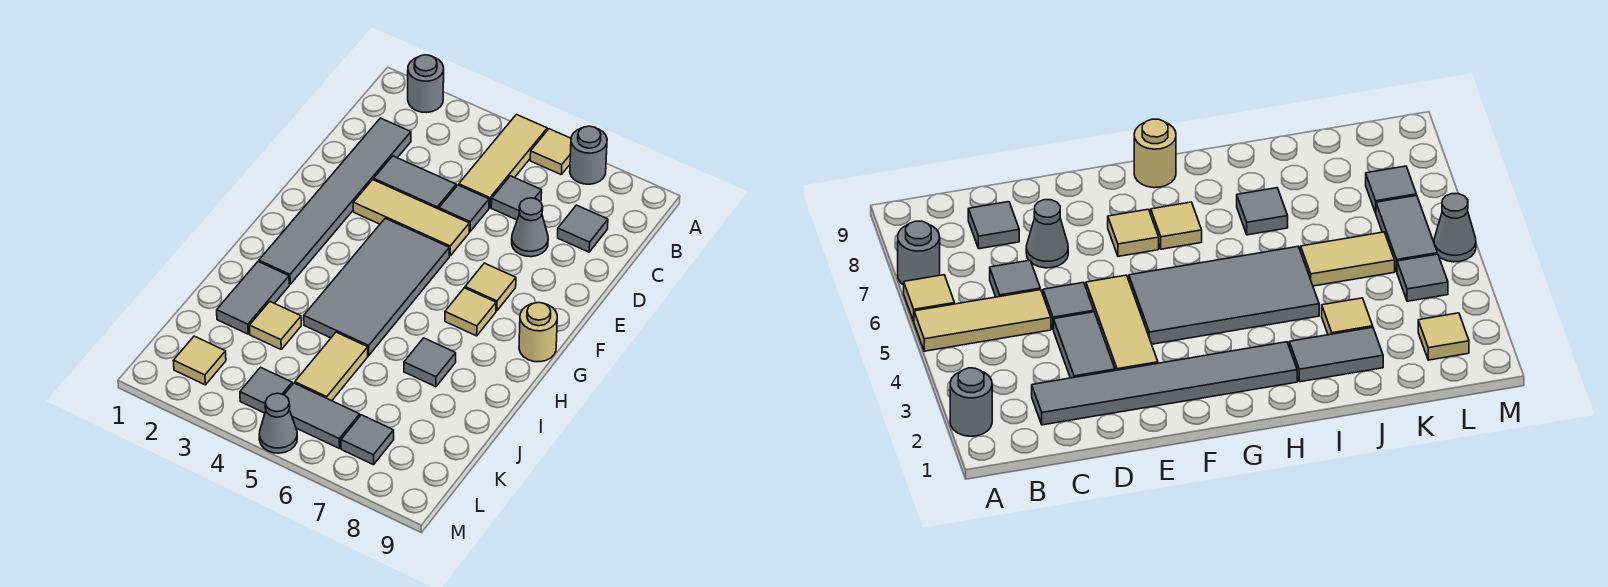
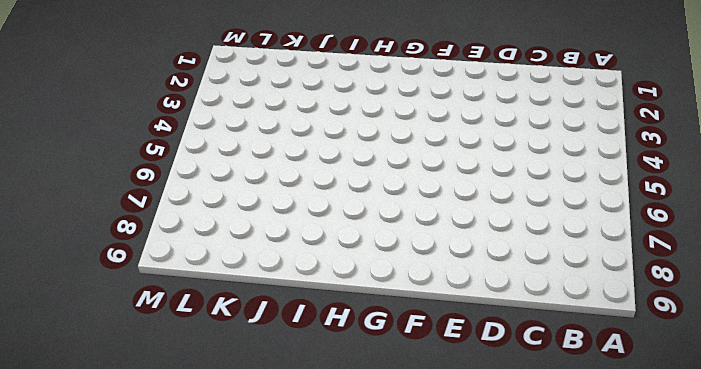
none -> grey round brick A2 level 1
none -> tan tile A5:C5 level 1
none -> tan tile A6 level 1

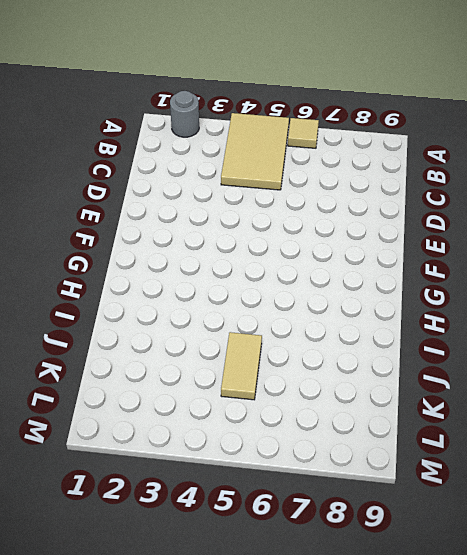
tan tile A4:C5 level 1 -> tan tile A5:C5 level 1
none -> grey round brick A7 level 1
none -> grey tile C2:H2 level 1
none -> grey tile C6 level 1

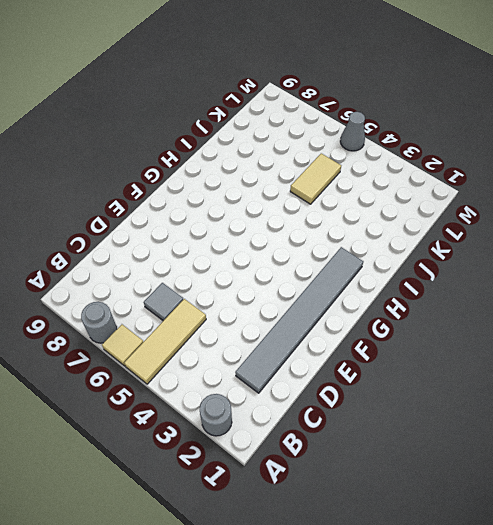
none -> grey tile C8 level 1
none -> grey tile D3:D4 level 1
none -> grey tile D5 level 1

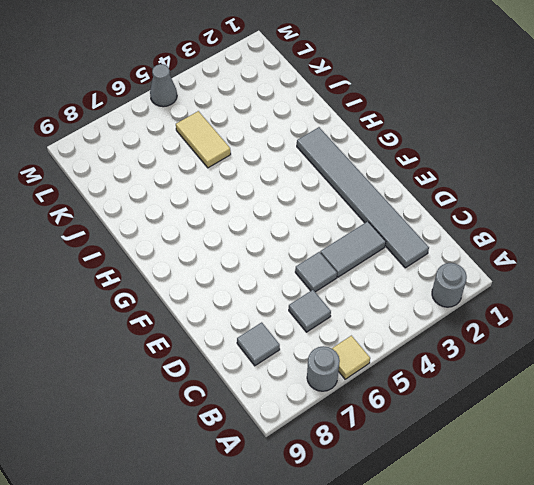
none -> tan tile A5:C5 level 1
none -> grey cone D7 level 1
none -> tan tile E3:E5 level 1

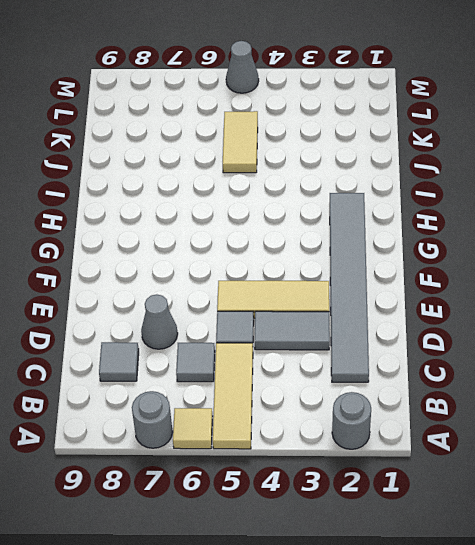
none -> grey tile F4:I5 level 1
none -> tan tile F7 level 1
none -> tan tile G7 level 1

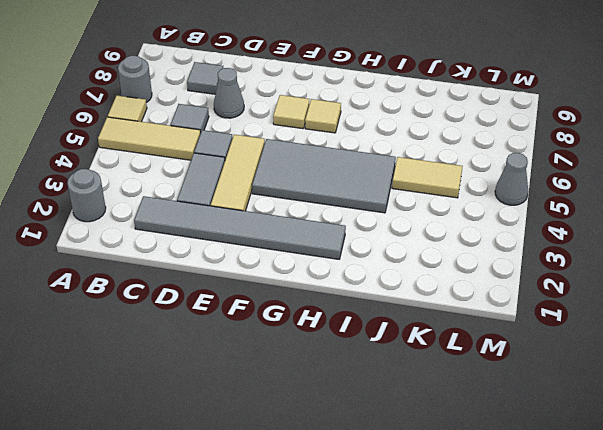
none -> tan round brick G9 level 1
none -> grey tile I2:J2 level 1
none -> grey tile I7 level 1

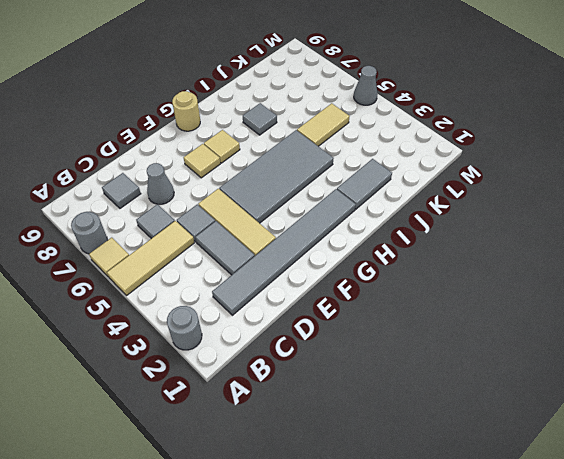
none -> tan tile J3 level 1
none -> tan tile L2 level 1
none -> grey tile L4 level 1

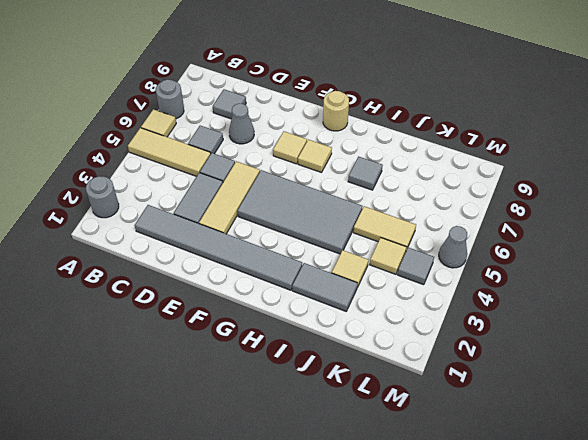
tan tile K4 level 1 -> tan tile L2 level 1
none -> grey tile L5:L6 level 1
none -> grey tile L7 level 1

